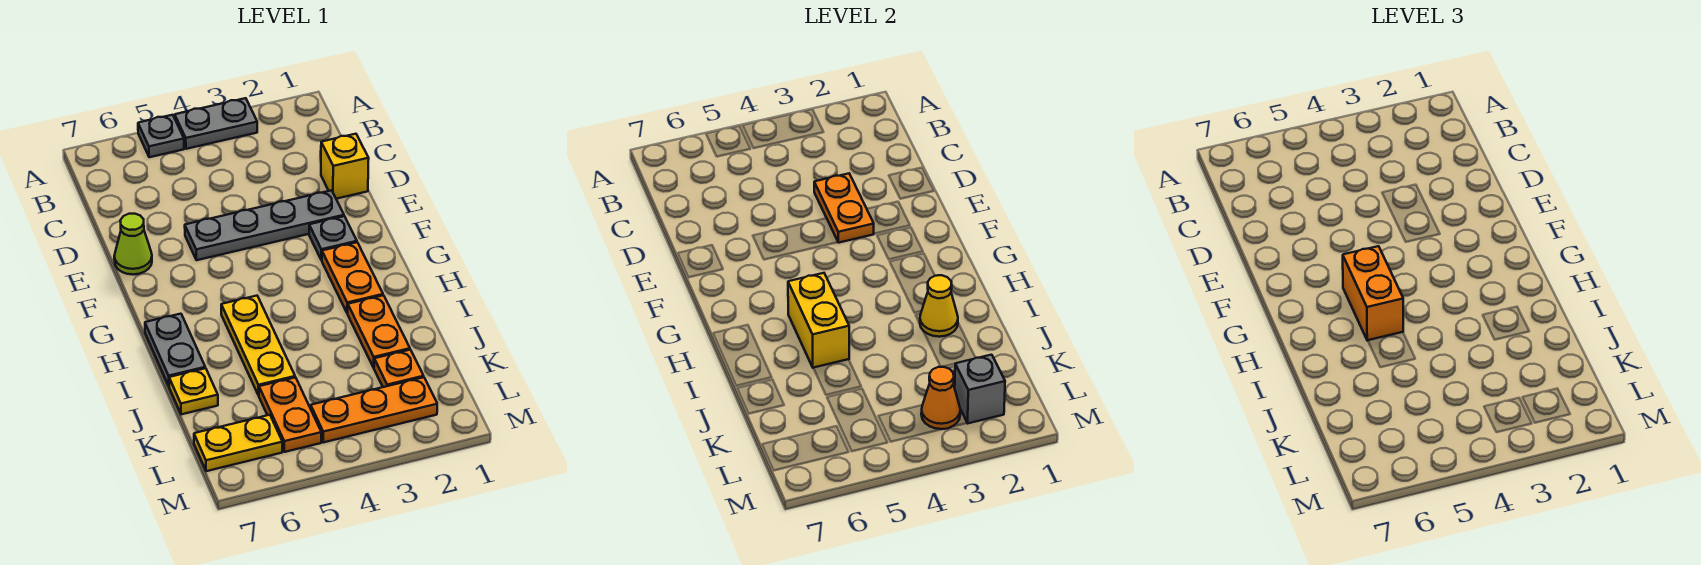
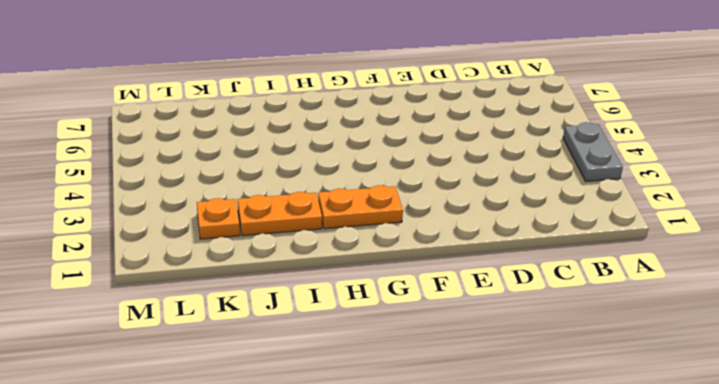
none -> grey plate A5 level 1
none -> yellow brick D1 level 1
none -> grey plate E2:E5 level 1

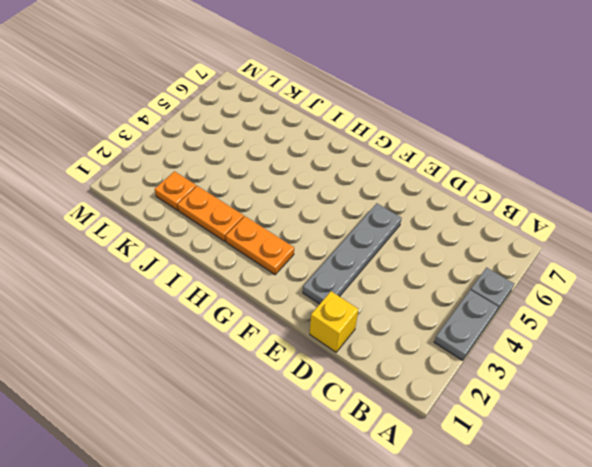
none -> lime cone E7 level 1
none -> grey plate F2 level 1
none -> yellow plate H5:J5 level 1

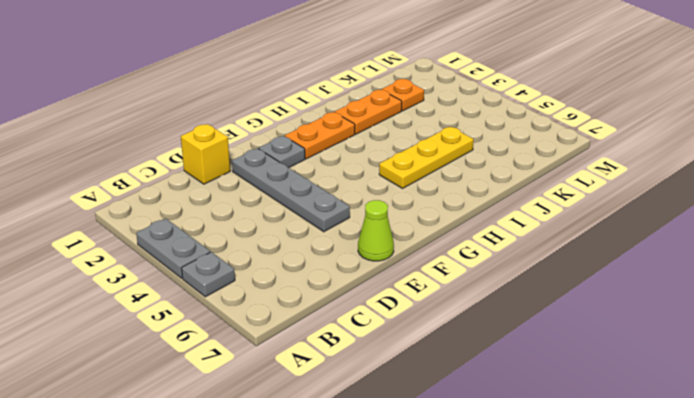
none -> grey plate H7:I7 level 1
none -> yellow plate J7 level 1
none -> orange plate K5:L5 level 1

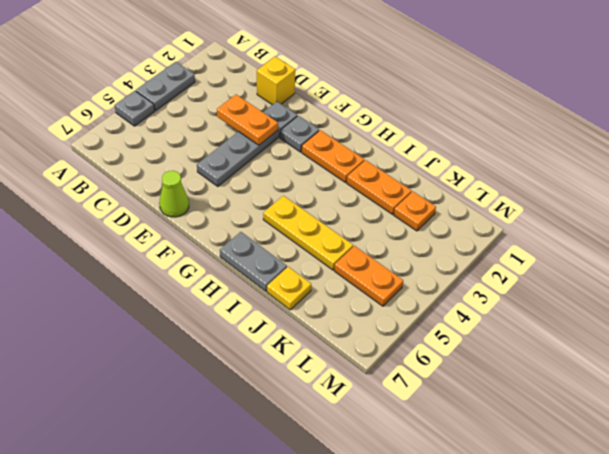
none -> orange plate L2:L4 level 1
none -> yellow plate L6:L7 level 1
none -> yellow brick H5:I5 level 2

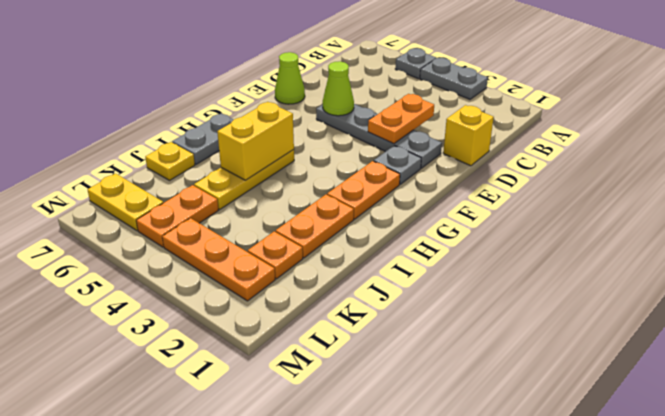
lime cone E5 level 2 -> none
none -> yellow cone I2 level 2
none -> grey brick L2 level 2
none -> orange cone L3 level 2

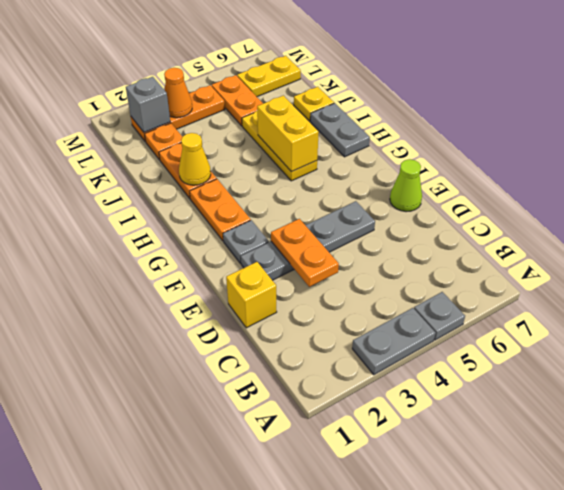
none -> orange brick G5:H5 level 3

